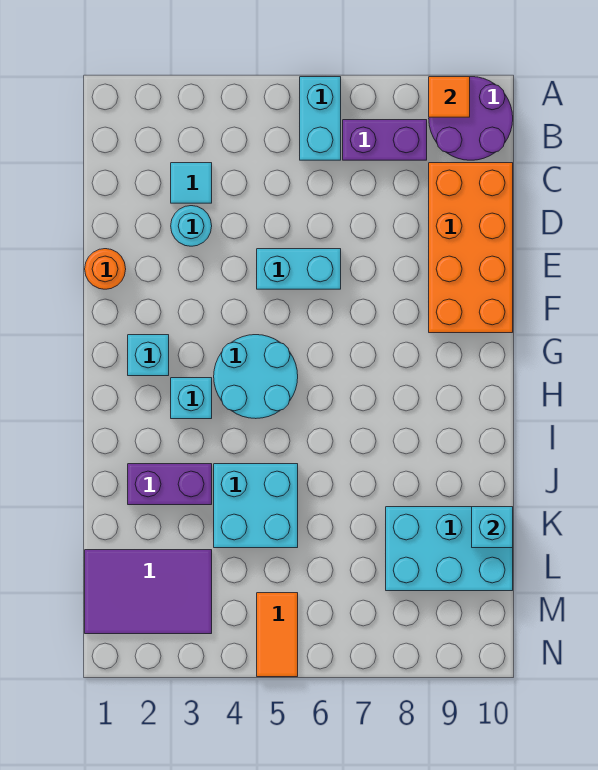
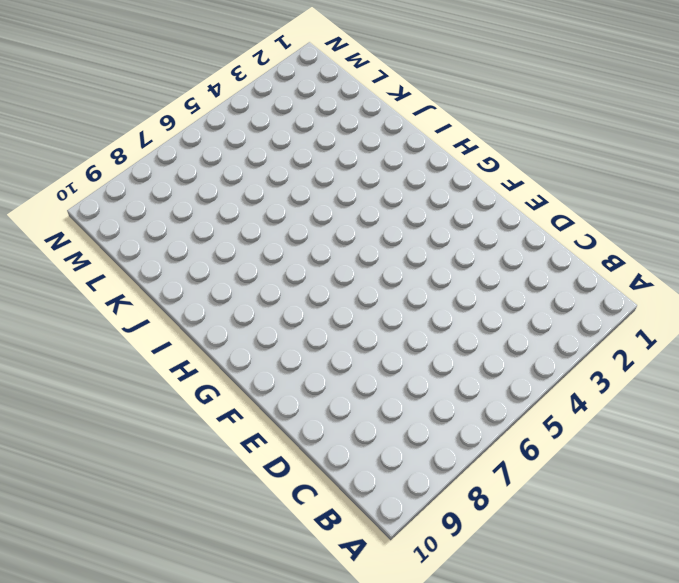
none -> cyan brick A6:B6 level 1
none -> purple round brick A9:B10 level 1
none -> purple brick B7:B8 level 1

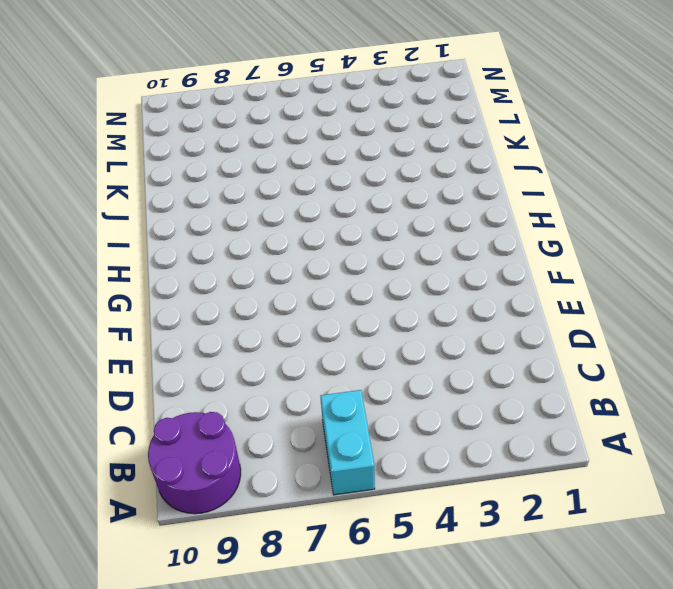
none -> purple brick B7:B8 level 1
none -> cyan tile C3 level 1
none -> orange brick C9:F10 level 1

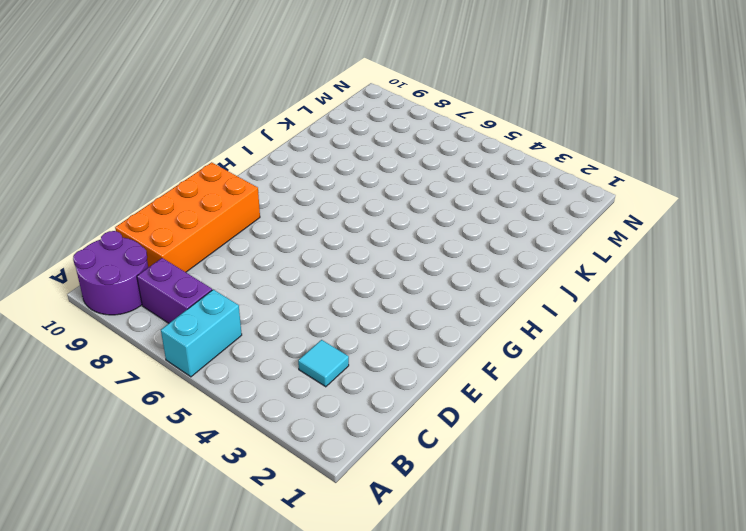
none -> cyan round brick D3 level 1
none -> orange round brick E1 level 1
none -> cyan brick E5:E6 level 1

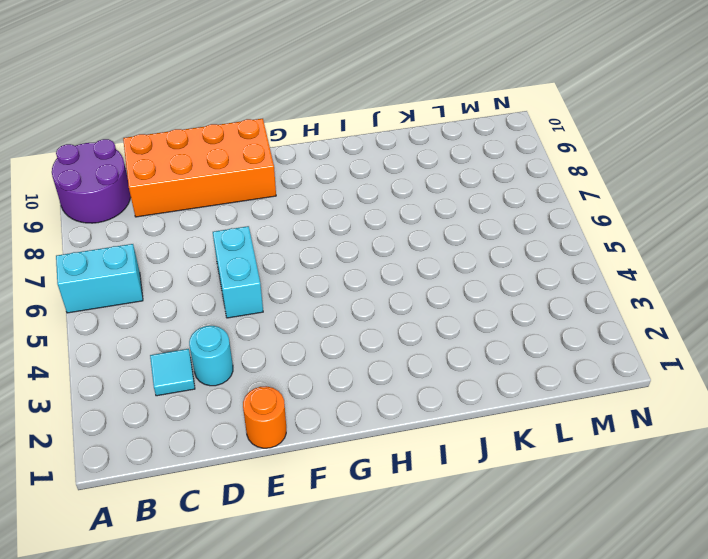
none -> purple brick B7:B8 level 1
none -> cyan brick G2 level 1
none -> cyan round brick G4:H5 level 1

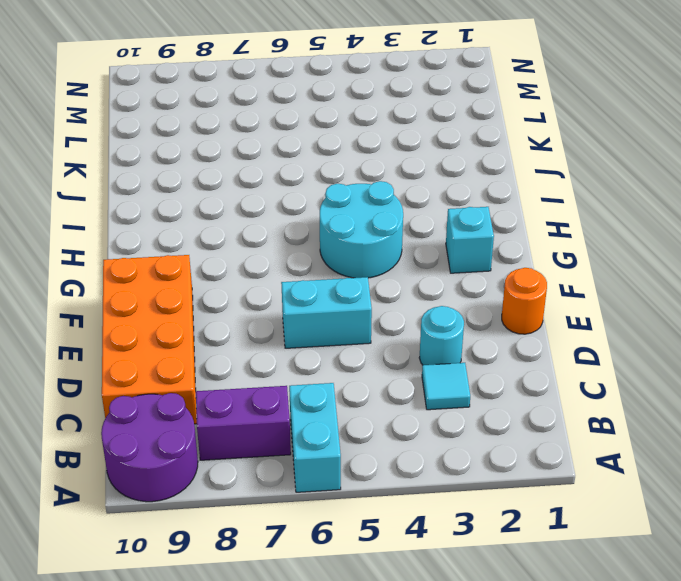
none -> cyan brick H3 level 1
none -> purple brick J2:J3 level 1
none -> cyan brick J4:K5 level 1

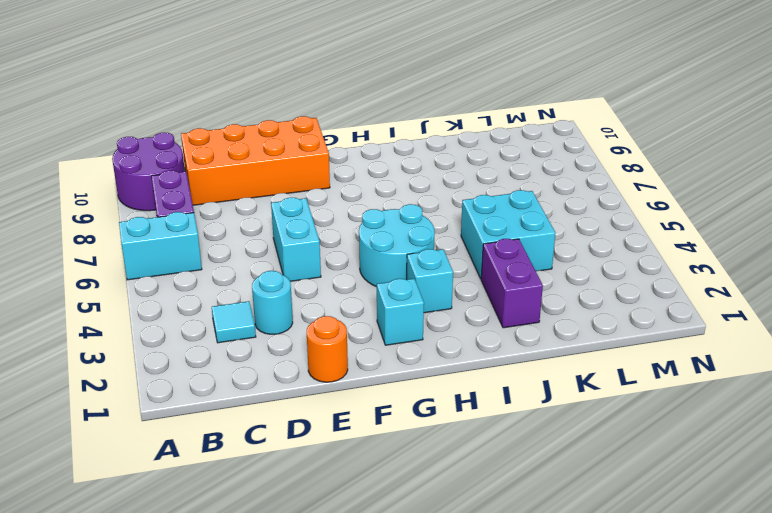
none -> cyan brick K8:L10 level 1
none -> purple tile L1:M3 level 1
none -> orange tile M5:N5 level 1

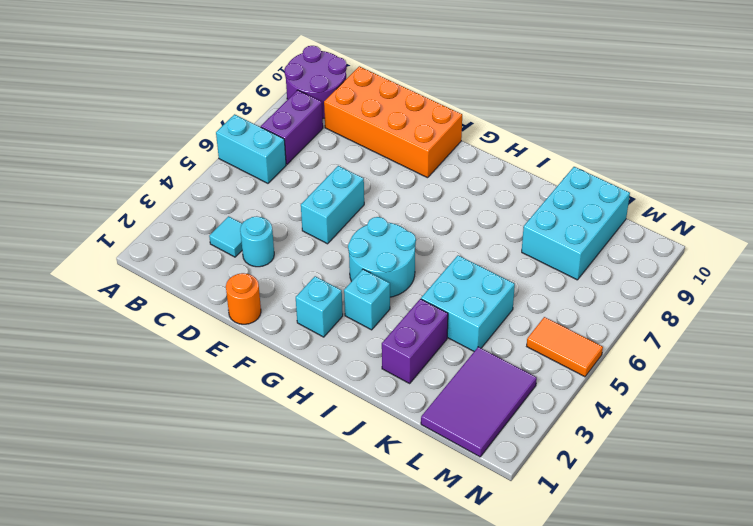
none -> orange tile A9 level 2
none -> cyan brick K10 level 2

